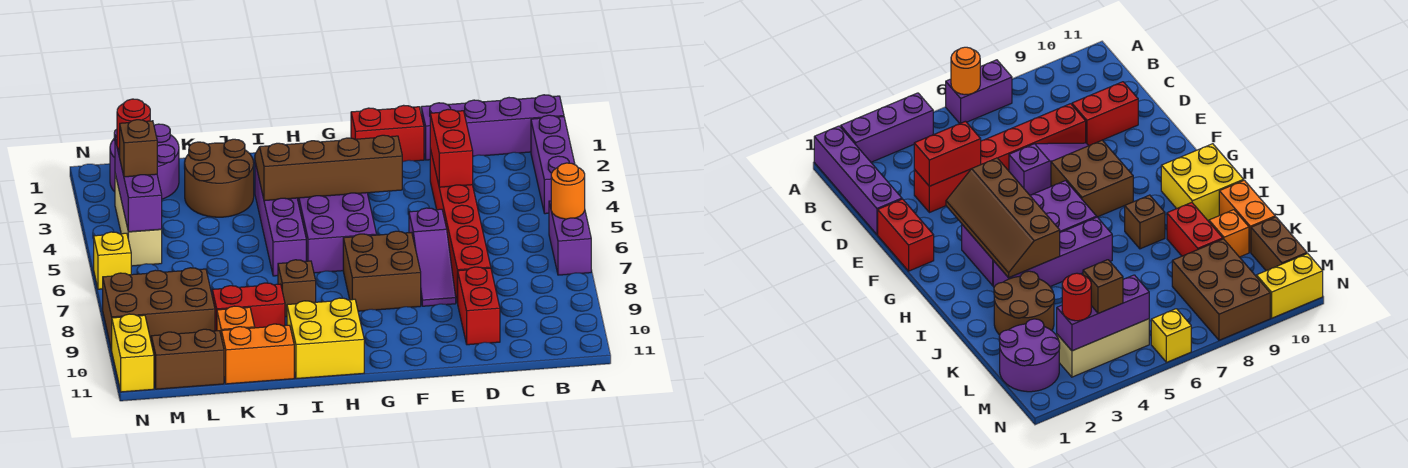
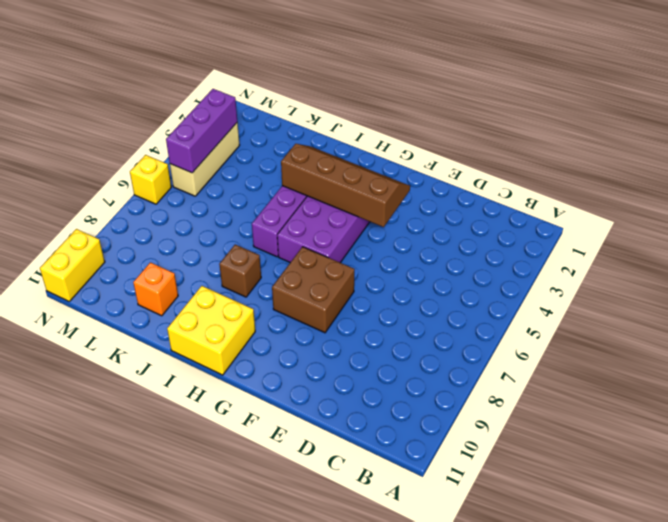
none -> purple brick A1:D1 level 1
none -> purple brick A2:A4 level 1
none -> purple brick A6:A7 level 1

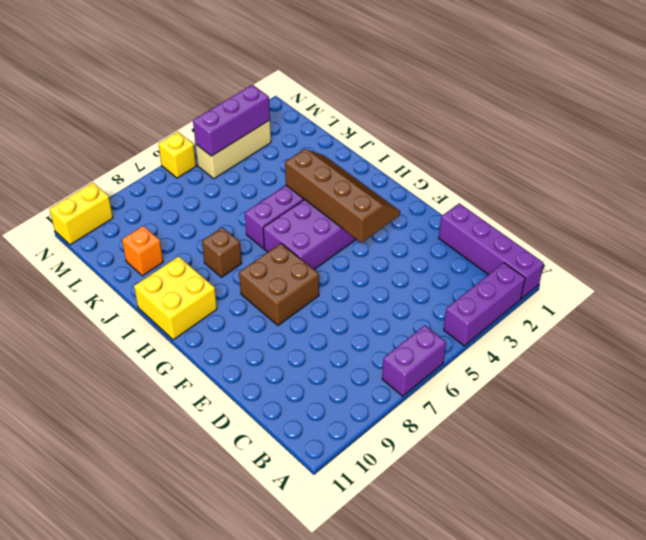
none -> red brick D3:D8 level 1
none -> red brick D9:D10 level 1
none -> red brick E1:F1 level 1

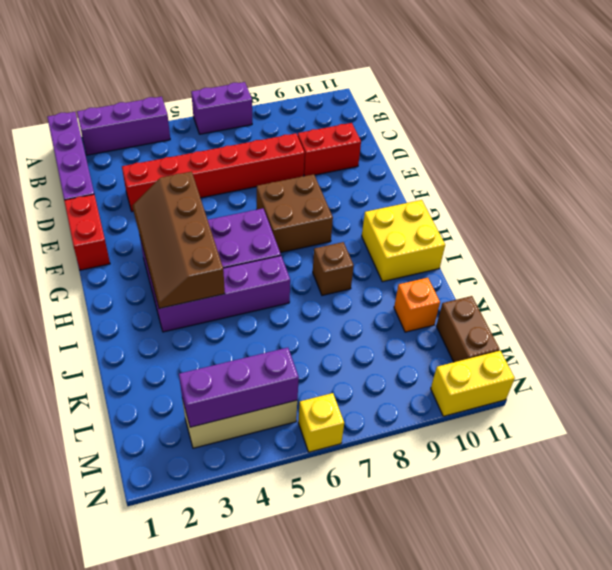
none -> purple slope E6:E8 level 1 top 6
none -> brown round brick J2:K3 level 1
none -> red brick J9:K9 level 1

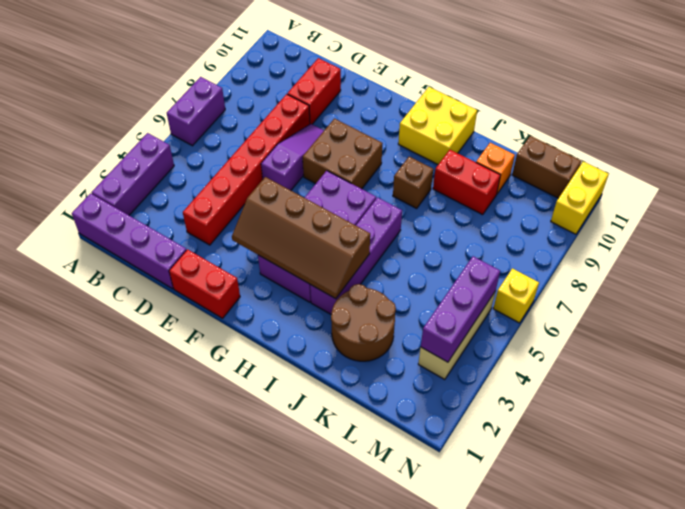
none -> orange brick J11:K11 level 1
none -> purple round brick L1:M2 level 1
none -> brown brick L8:N9 level 1

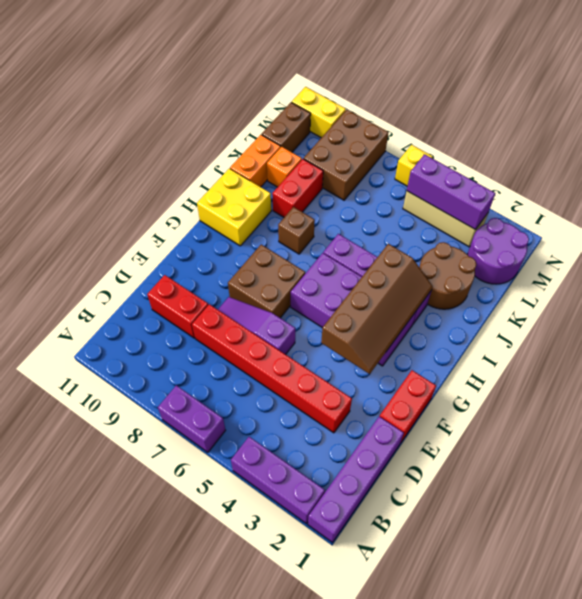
none -> orange round brick A6 level 2
none -> red brick D3:D4 level 2
none -> red round brick M3 level 3

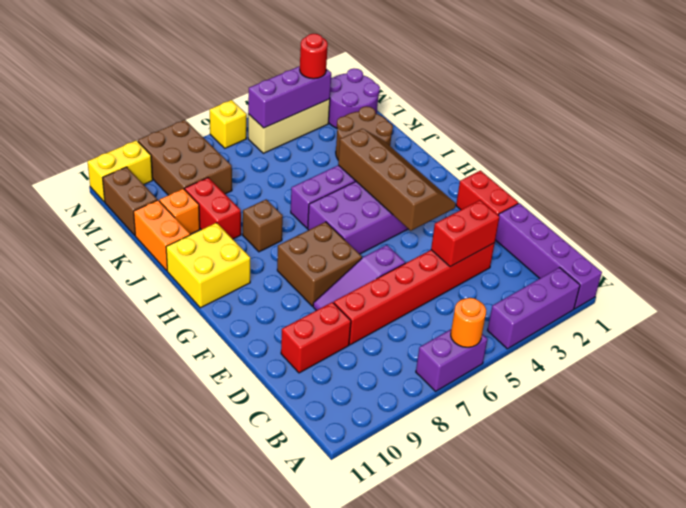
none -> brown brick M4 level 3

